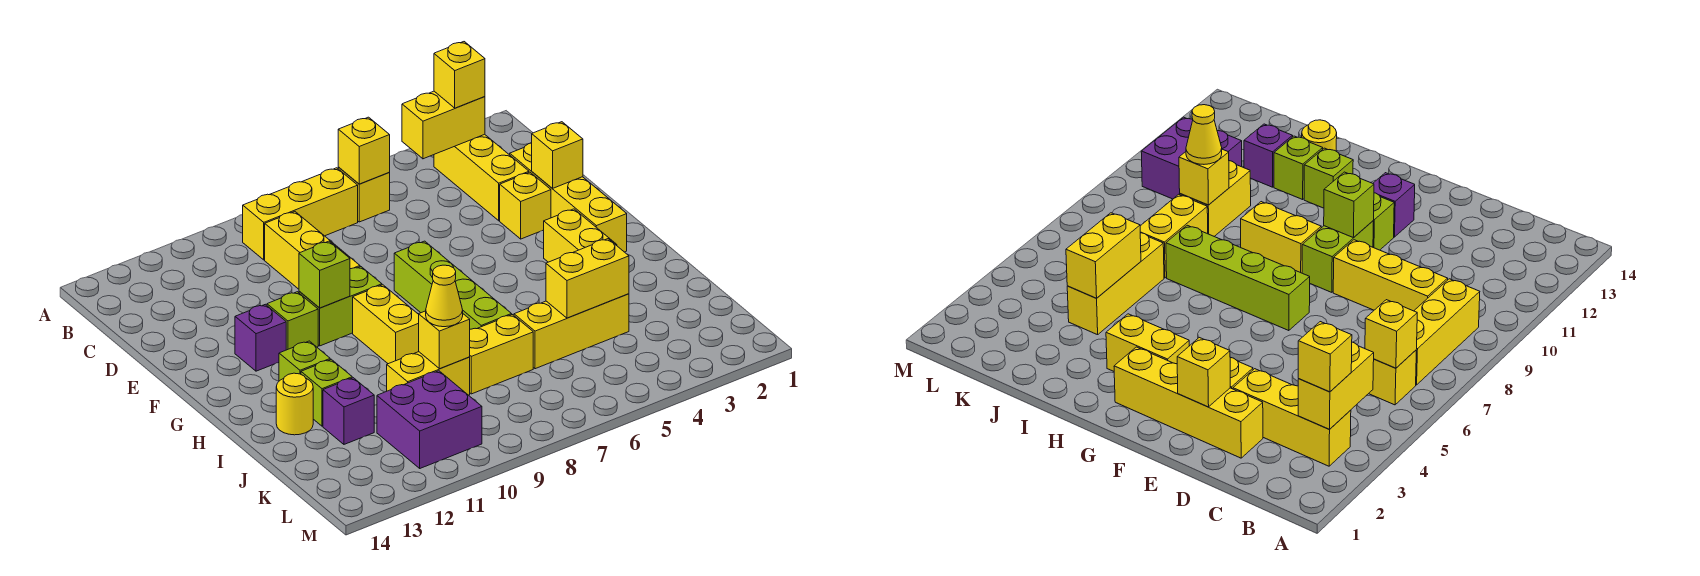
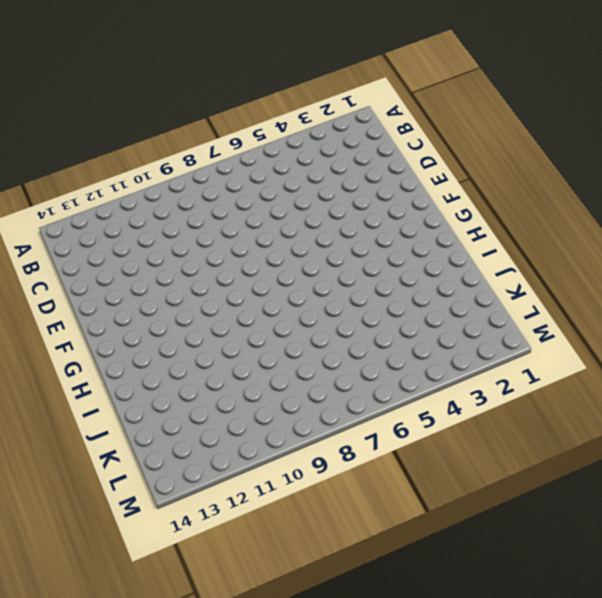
none -> yellow brick B3:D3 level 1
none -> yellow brick B6 level 1
none -> yellow brick B7:B9 level 1

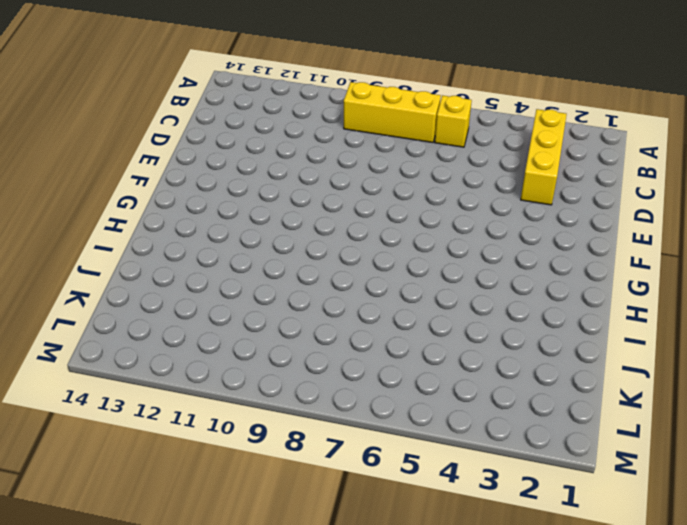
none -> yellow brick C9:E9 level 1
none -> yellow brick D2:G2 level 1
none -> yellow brick E3 level 1

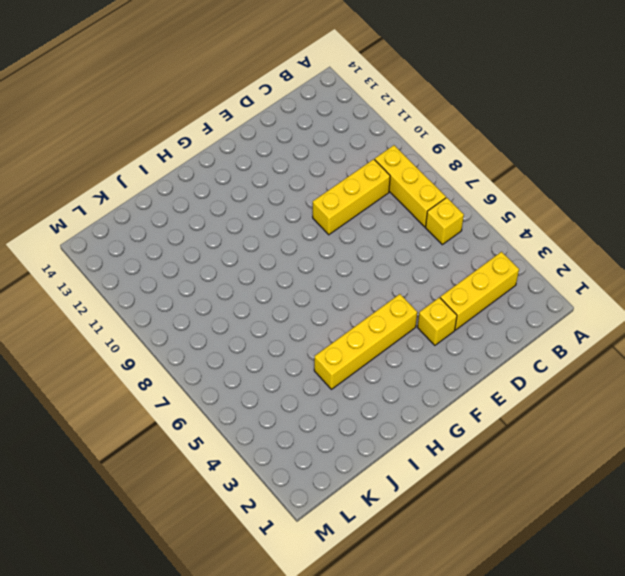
yellow brick F4:I4 level 1 -> yellow brick D2:G2 level 1
none -> lime brick F7:I7 level 1
none -> lime brick F9:F10 level 1
none -> lime brick F11 level 1

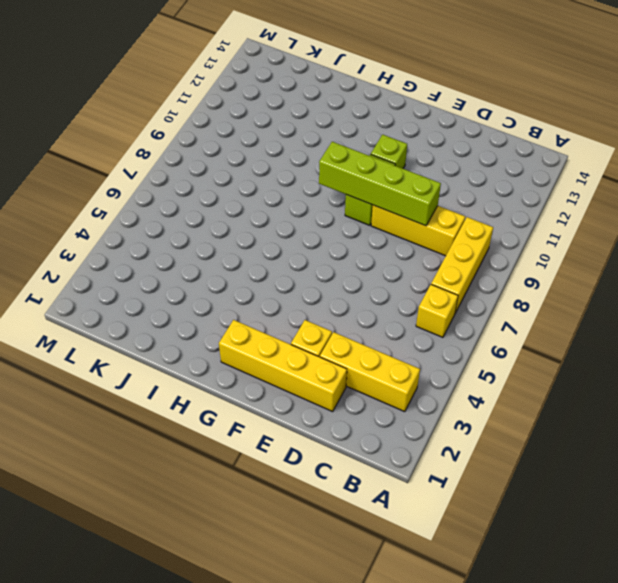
lime brick D9:G9 level 2 -> lime brick F7:I7 level 1
none -> purple brick F12 level 1
none -> yellow brick G3:H3 level 1
none -> yellow brick G9:H9 level 1

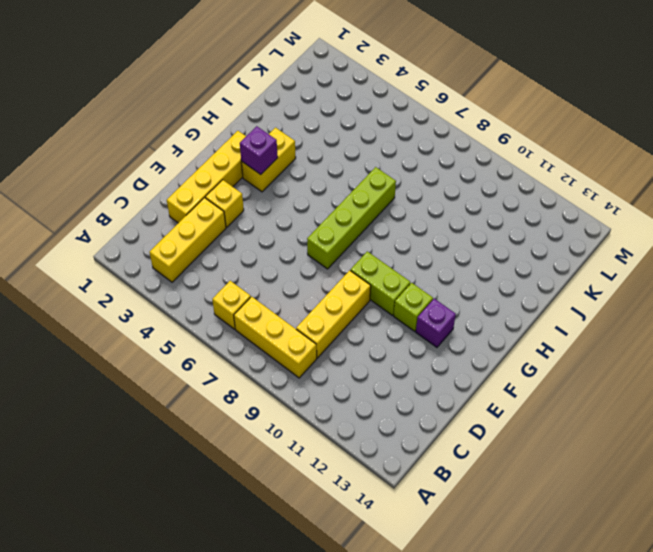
purple brick G3 level 2 -> purple brick J12 level 1
none -> yellow brick G9:H9 level 1
none -> lime brick H12 level 1
none -> lime brick I12 level 1

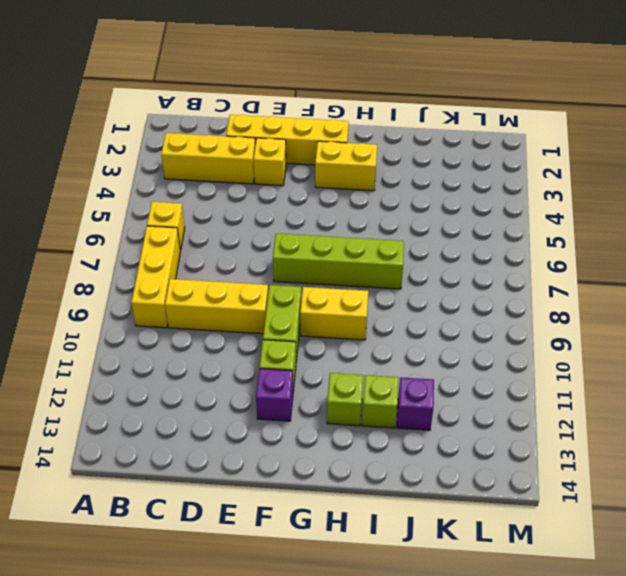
none -> yellow round brick I13 level 1
none -> yellow brick J4:J6 level 1
none -> yellow brick J7:J8 level 1

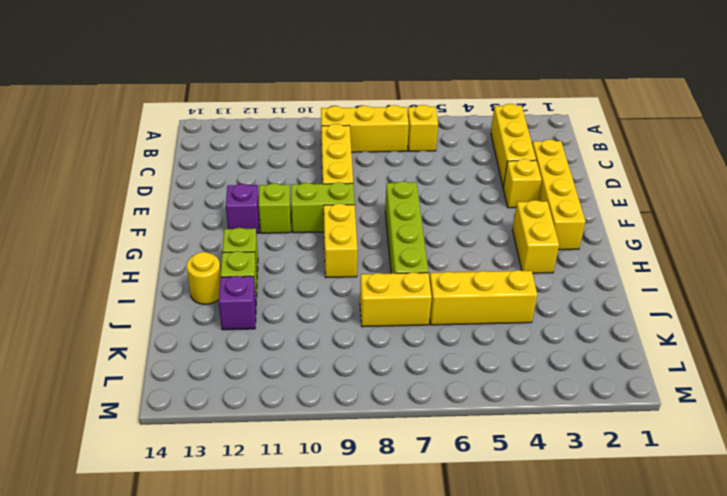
none -> yellow brick J9:J10 level 1
none -> purple brick K10:L11 level 1
none -> yellow brick B3:B4 level 2

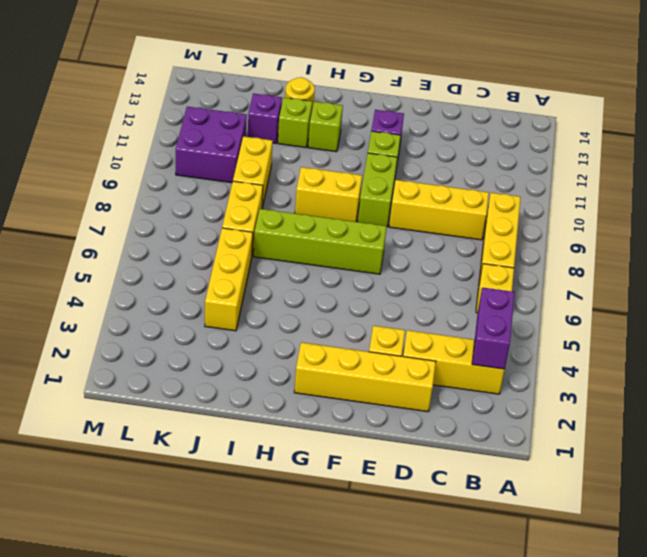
purple brick B3:B4 level 2 -> yellow brick B3:B4 level 2
none -> yellow brick G3:H3 level 1
none -> yellow brick B6 level 2
none -> yellow brick E2 level 2

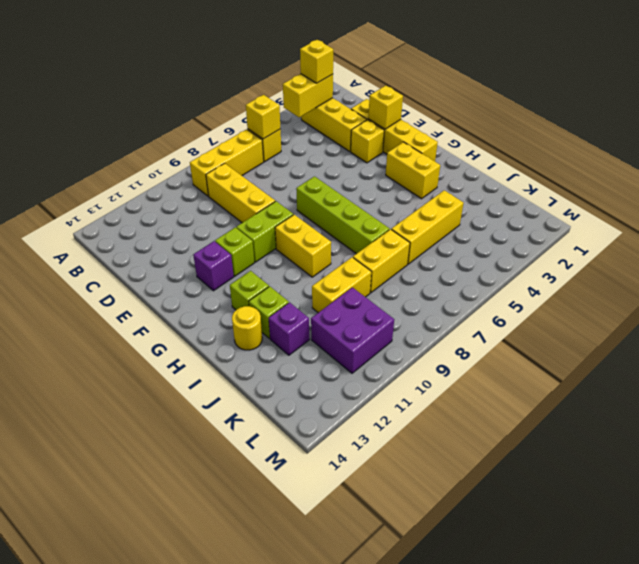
none -> lime brick F10 level 2
none -> yellow brick J4:J5 level 2
none -> yellow brick J9 level 2

